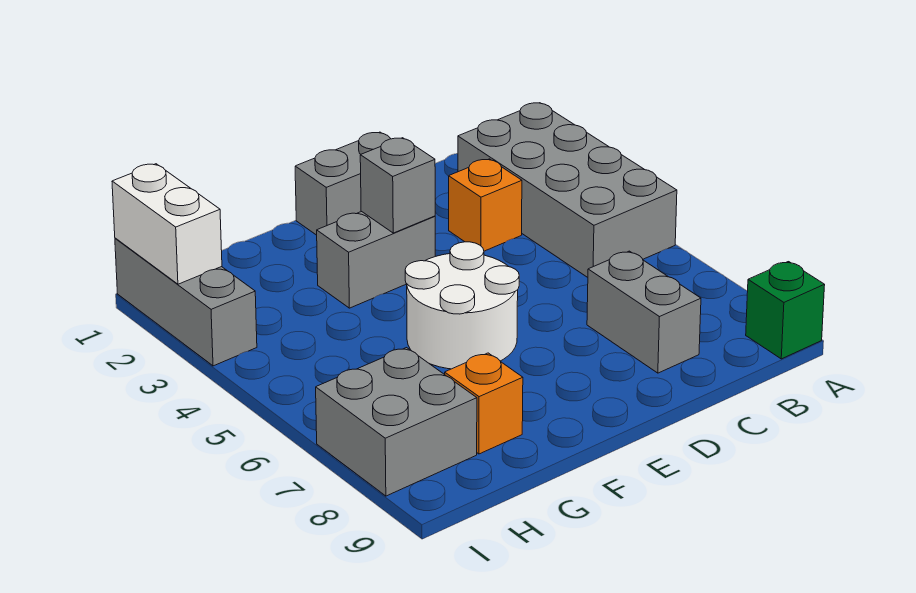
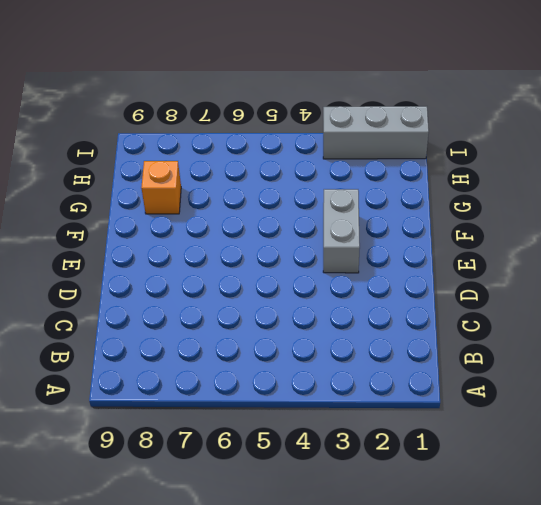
none -> grey brick A2:B5 level 1
none -> green brick A9 level 1
none -> orange brick C3 level 1

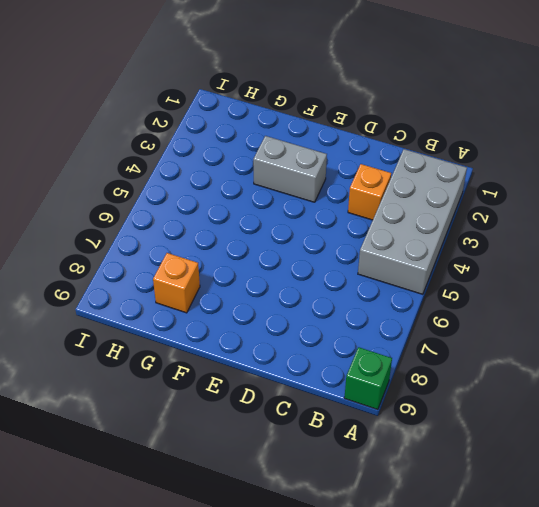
none -> grey brick C7:C8 level 1
none -> grey brick D1:E1 level 1
none -> white round brick E5:F6 level 1

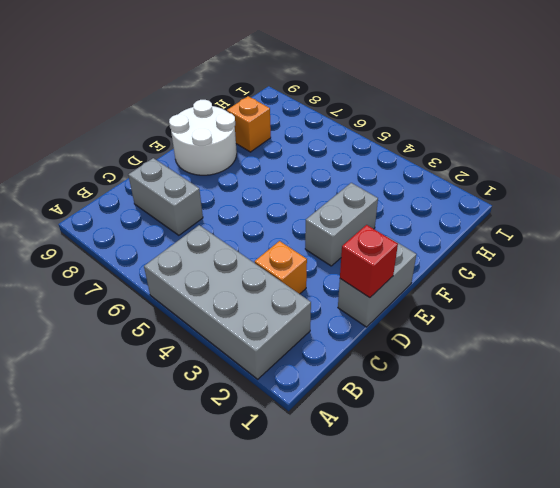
red brick D1 level 2 -> none
white round brick E8:F9 level 1 -> white round brick E5:F6 level 1
none -> green brick A9 level 1
none -> grey brick H7:I8 level 1
none -> grey brick I1:I3 level 1

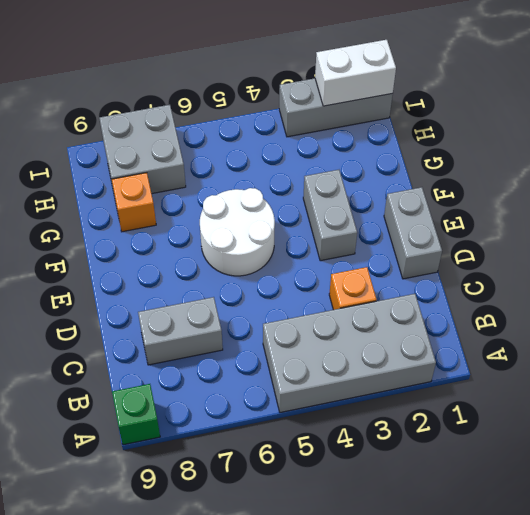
none -> grey brick E3 level 2

